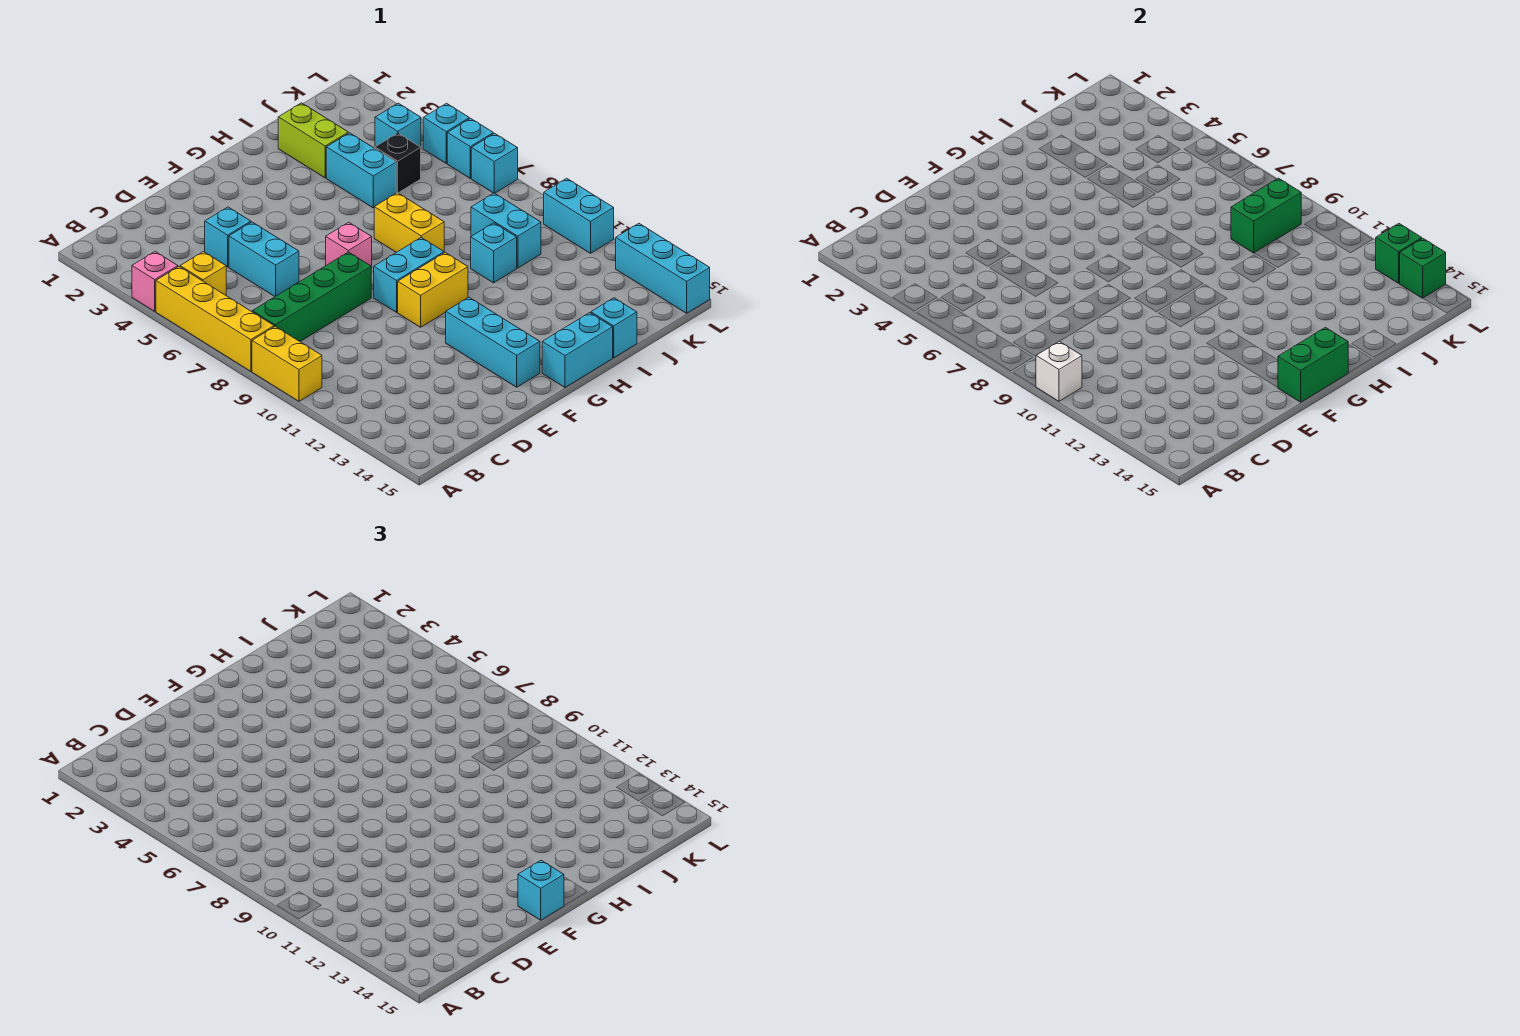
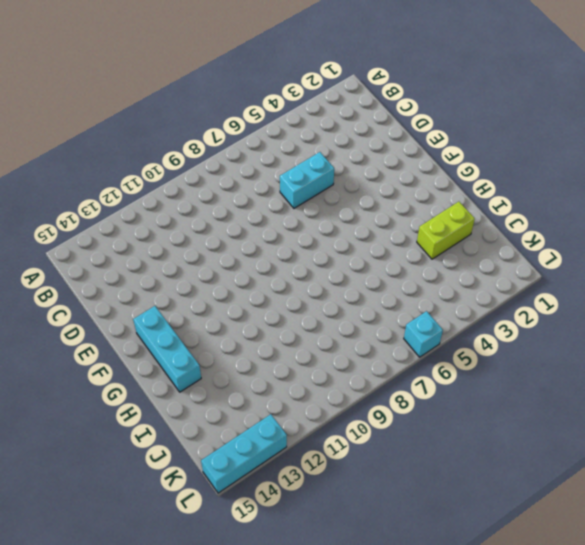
cyan brick F14:H14 level 1 -> cyan brick F12:F14 level 1
none -> pink brick A4 level 1
none -> yellow brick A5:A8 level 1
none -> yellow brick A9:A10 level 1
none -> yellow brick B5 level 1

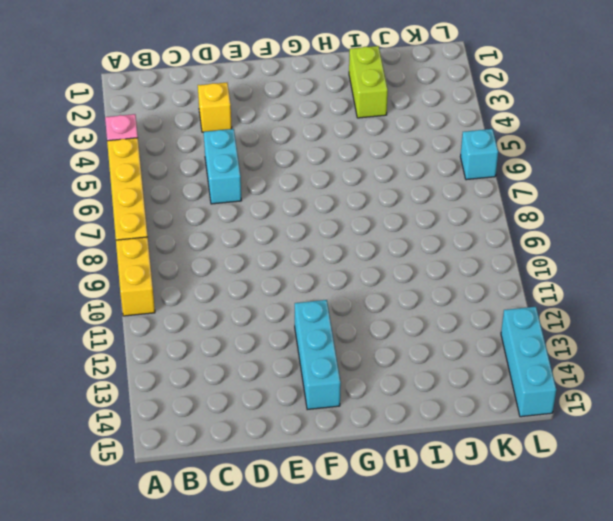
yellow brick D3 level 1 -> yellow brick B5 level 1
none -> green brick B8:E8 level 1
none -> cyan brick D4 level 1
none -> pink brick F7 level 1
none -> cyan brick F9:G9 level 1

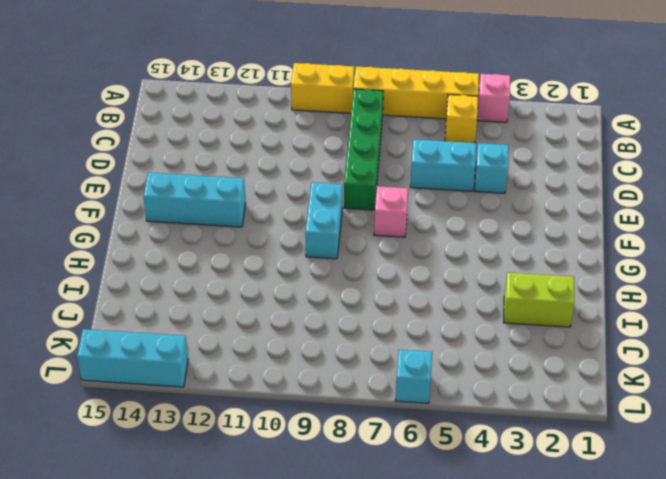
none -> yellow brick F10:G10 level 1
none -> cyan brick G15:H15 level 1
none -> yellow brick H7:H8 level 1
none -> cyan brick I4:I5 level 1

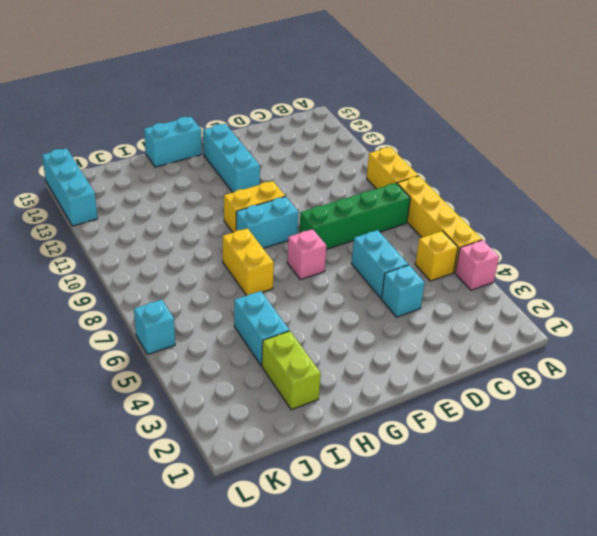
none -> cyan brick I10 level 1
none -> cyan brick I15 level 1
none -> black brick J5 level 1
none -> cyan brick J9:J10 level 1

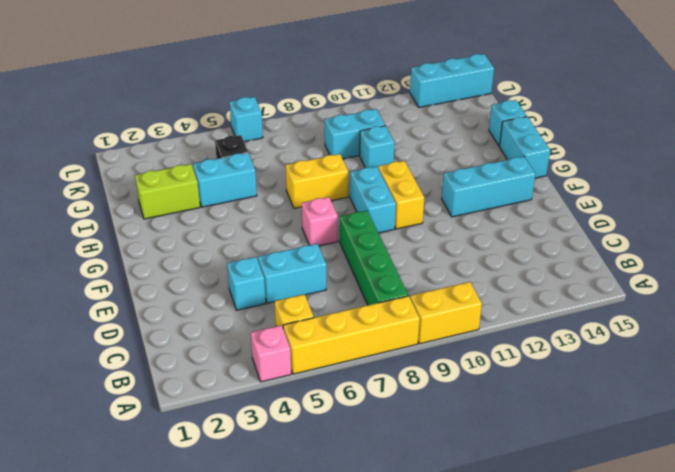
none -> cyan brick K4 level 1
none -> cyan brick L5 level 1
none -> cyan brick L7 level 1
none -> cyan brick L10:L11 level 1

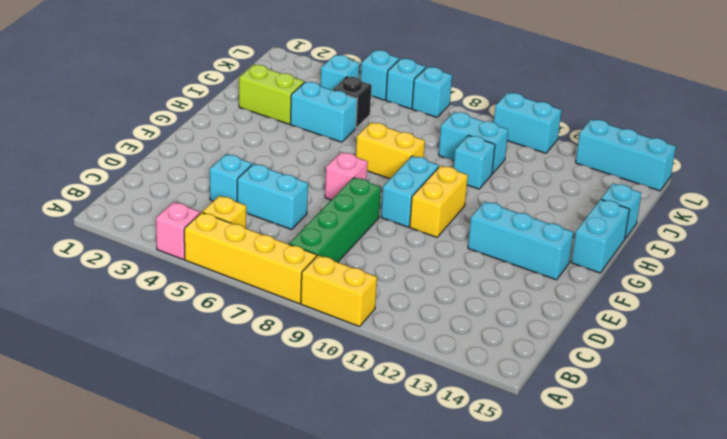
none -> white brick A10 level 2
none -> green brick F15:G15 level 2
none -> green brick J9:K9 level 2
none -> green brick L13 level 2

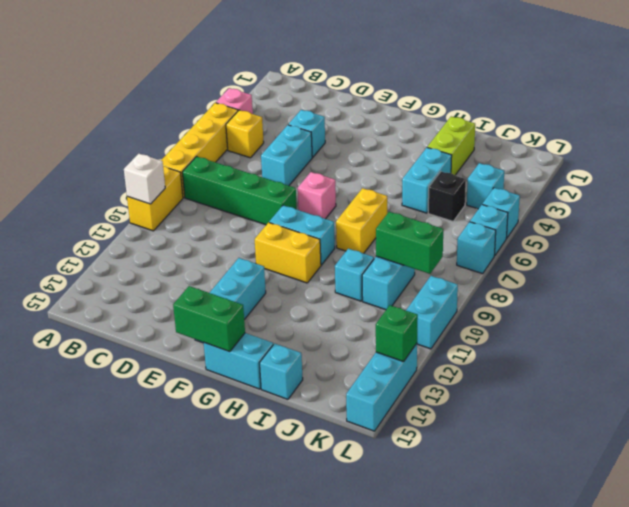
none -> green brick L14 level 2
none -> cyan brick F15 level 3

